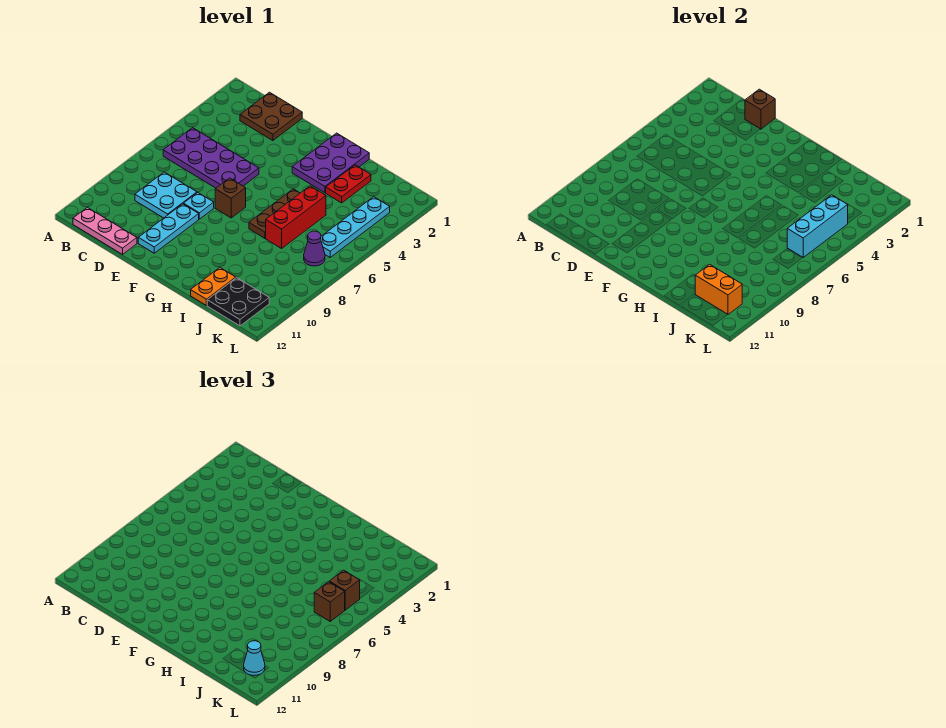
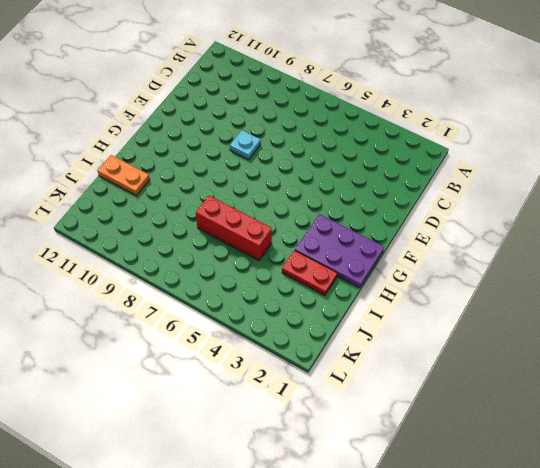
none -> purple plate B5:E6 level 1
none -> pink plate B12:D12 level 1
none -> brown plate C1:D2 level 1

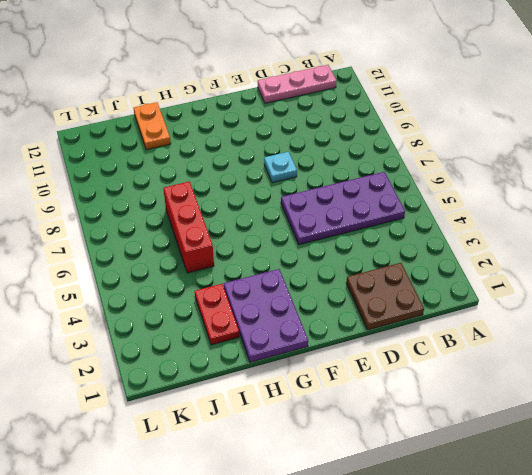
none -> cyan plate C8:D9 level 1
none -> cyan plate E9:E11 level 1
none -> brown brick F7 level 1

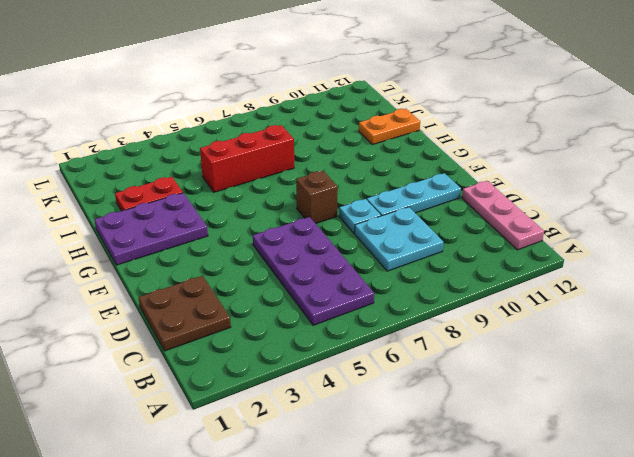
none -> brown plate H5:H7 level 1
none -> black plate J11:K12 level 1
none -> cyan plate K3:K6 level 1

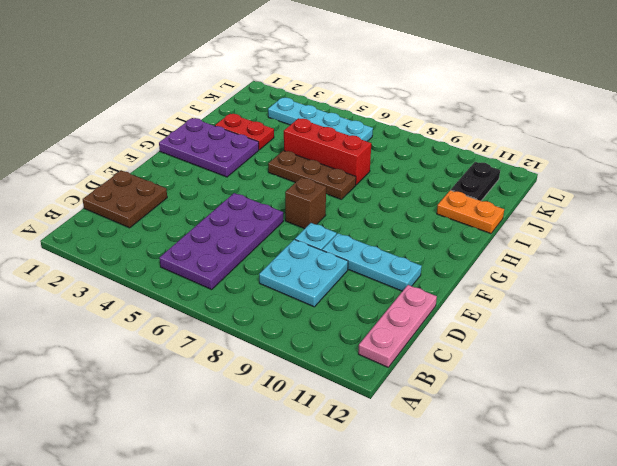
black plate J11:K11 level 1 -> black plate J11:K12 level 1
none -> purple cone K7 level 1
none -> brown brick D1 level 2
none -> orange brick J11:K11 level 2

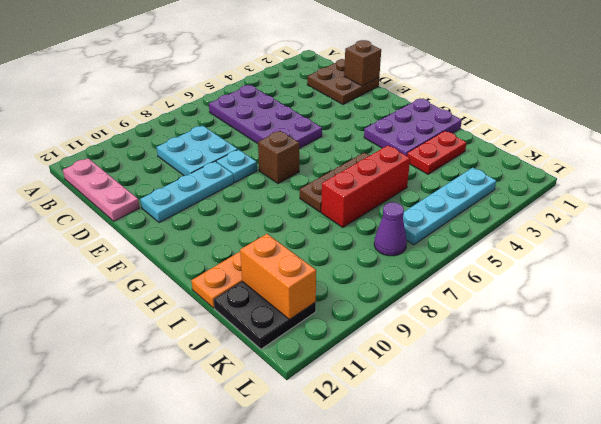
none -> cyan brick K4:K6 level 2
none -> brown brick K5 level 3
none -> brown brick K6 level 3

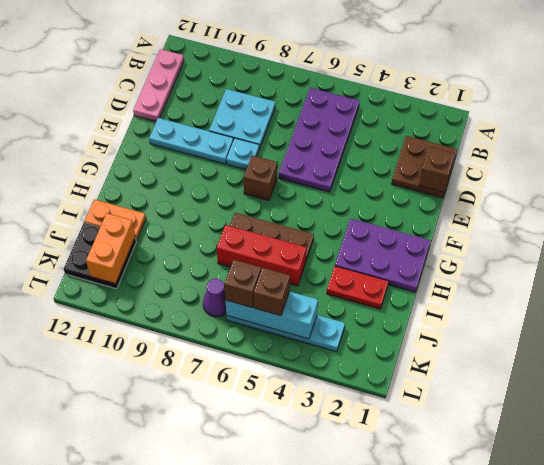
none -> cyan cone K11 level 3

